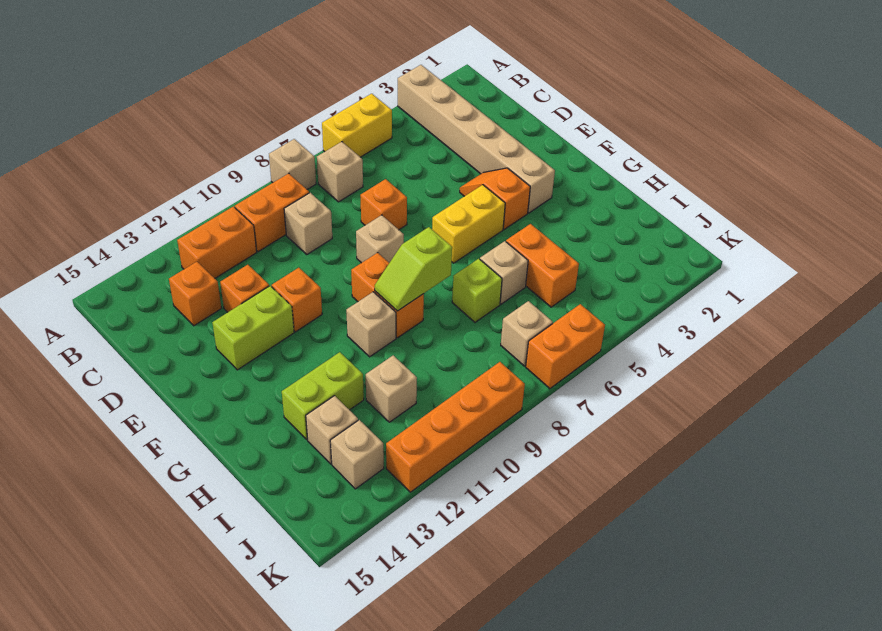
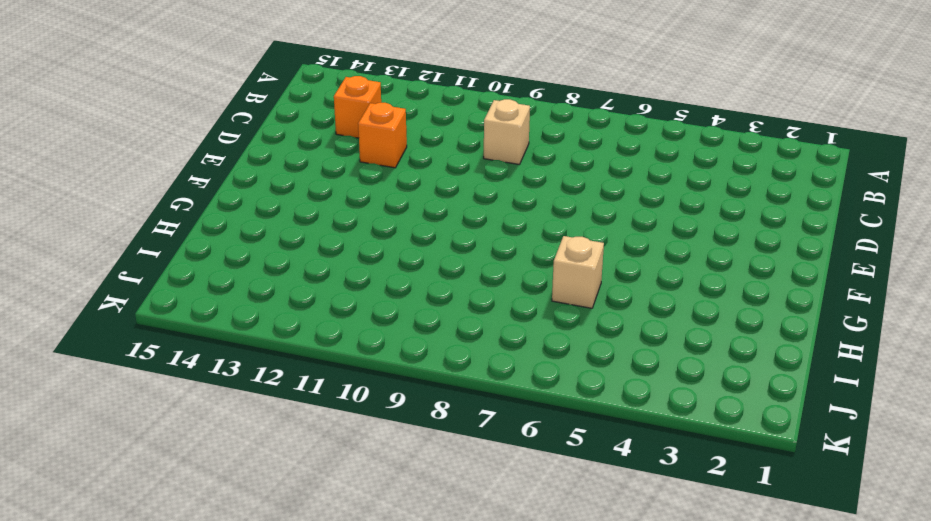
none -> tan brick A3:F3 level 1
none -> yellow brick A5:A6 level 1
none -> tan brick A8 level 1

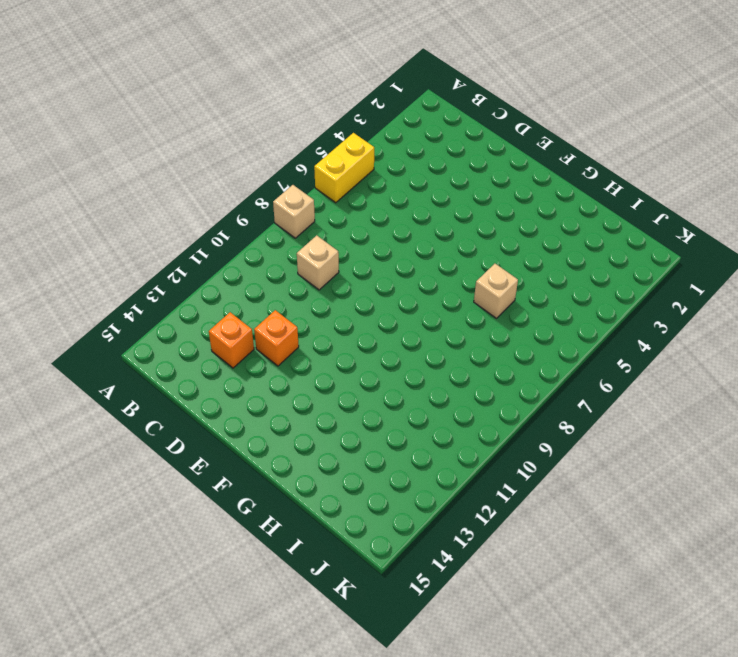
none -> tan brick A3:F3 level 1
none -> tan brick B7 level 1
none -> orange brick B9:B10 level 1

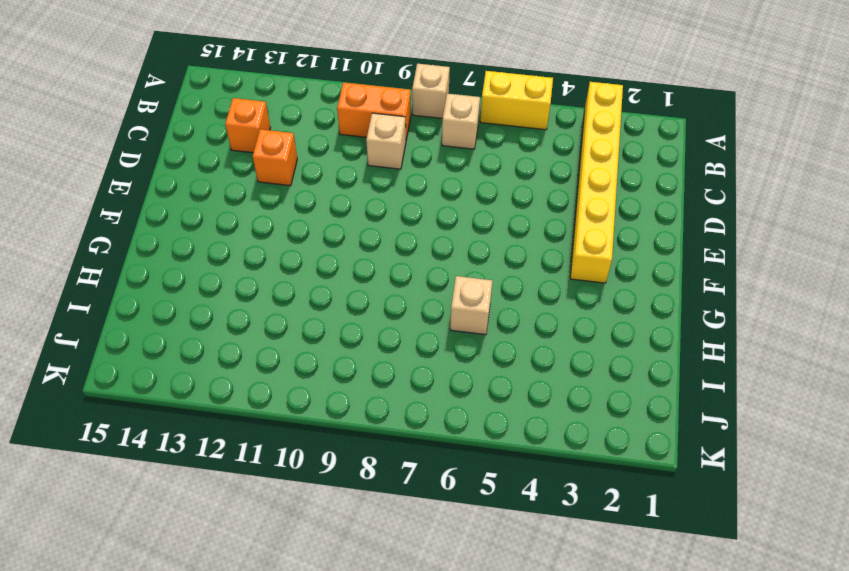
yellow brick A3:F3 level 1 -> tan brick A3:F3 level 1
none -> orange brick B11:B12 level 1
none -> orange brick D7 level 1
none -> orange slope E4:F4 level 1 top F

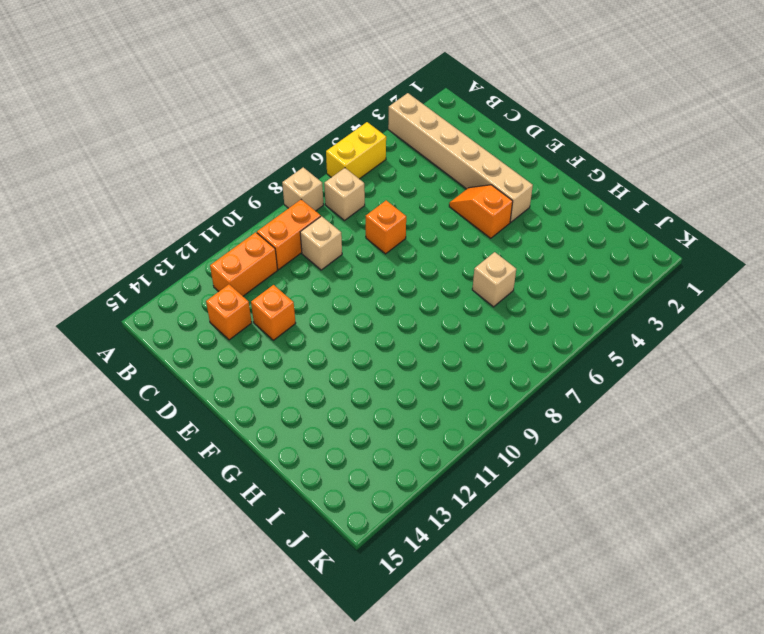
none -> tan brick E8 level 1
none -> orange brick E11 level 1
none -> lime brick E12:E13 level 1

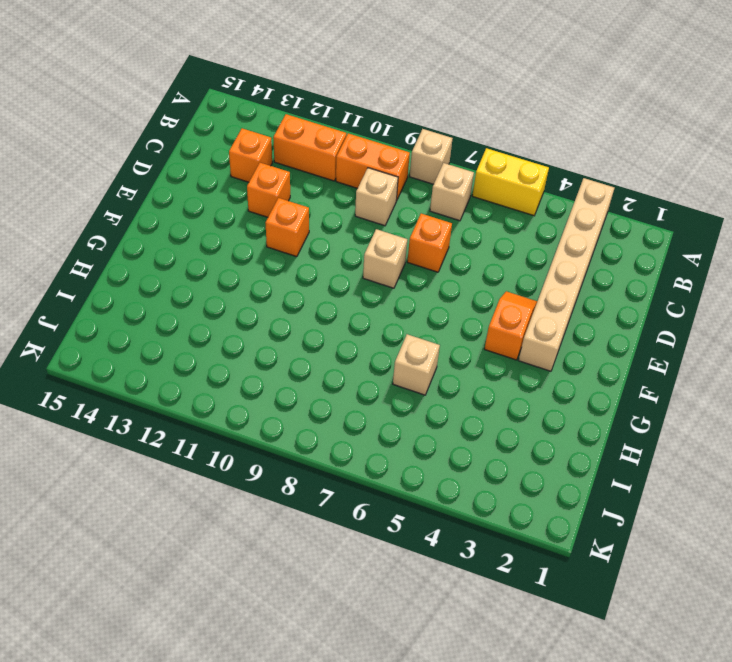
none -> lime brick E12:E13 level 1
none -> yellow brick F5:F6 level 1
none -> orange brick F9:G9 level 1

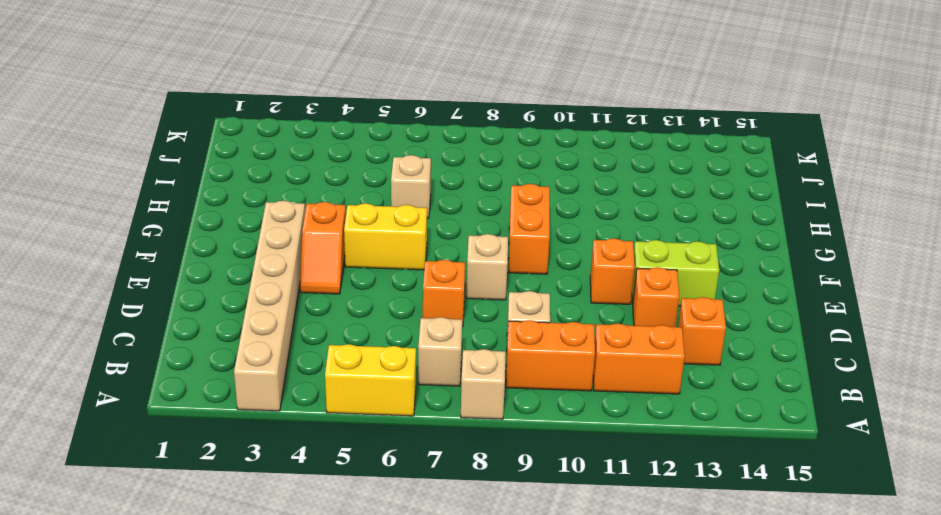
none -> tan brick G10 level 1
none -> orange brick H5:I5 level 1
none -> lime brick H7 level 1

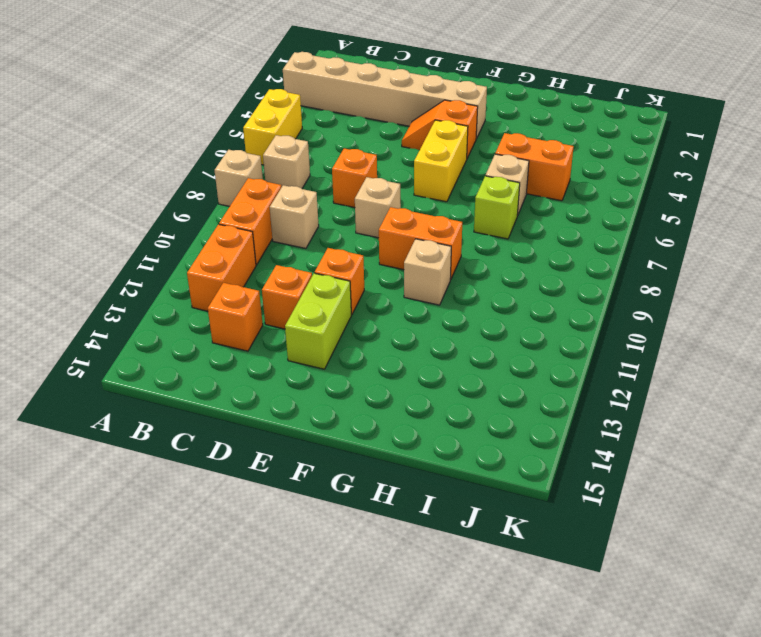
none -> lime brick H12:H13 level 1
none -> tan brick I11 level 1
none -> tan brick I13 level 1

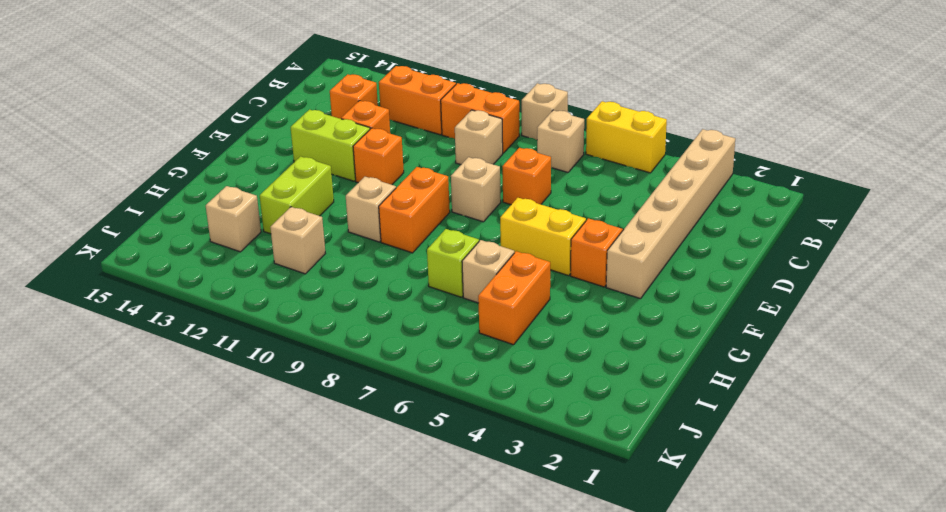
lime brick G12:H12 level 1 -> lime brick H12:H13 level 1
none -> tan brick J7 level 1
none -> tan brick J13 level 1
none -> orange brick K6:K7 level 1

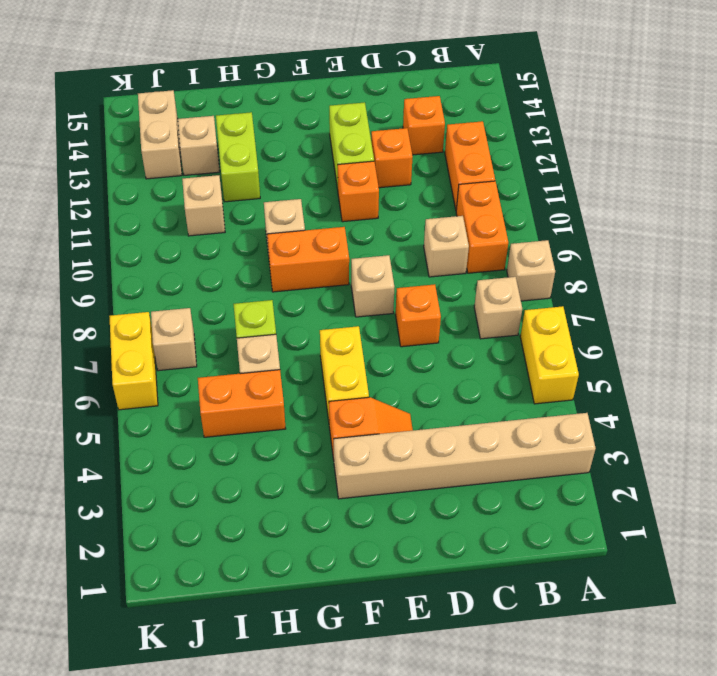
tan brick J13:J14 level 1 -> tan brick J13 level 1
yellow brick K6:K7 level 1 -> orange brick K6:K7 level 1
none -> orange brick K9:K12 level 1
none -> lime slope G8:G9 level 2 top 8

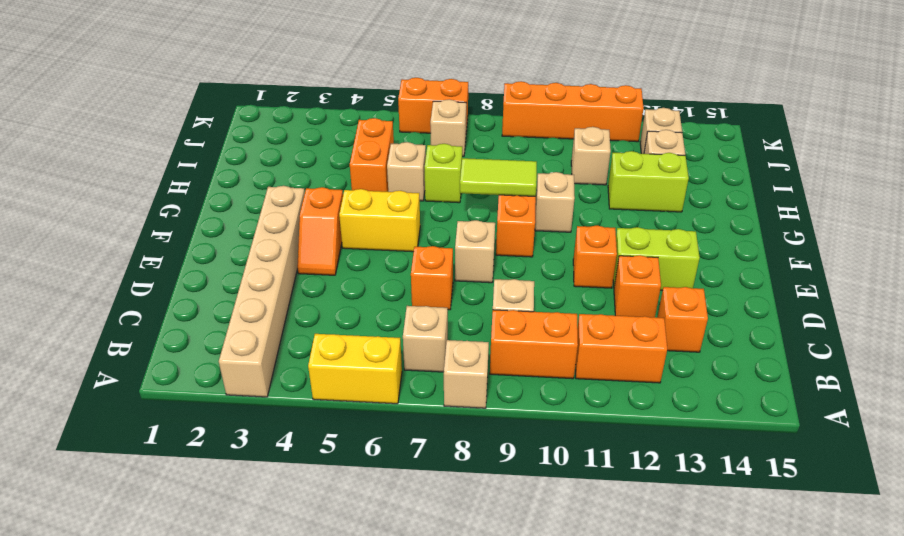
lime tile G8:G9 level 2 -> lime slope G8:G9 level 2 top 8

